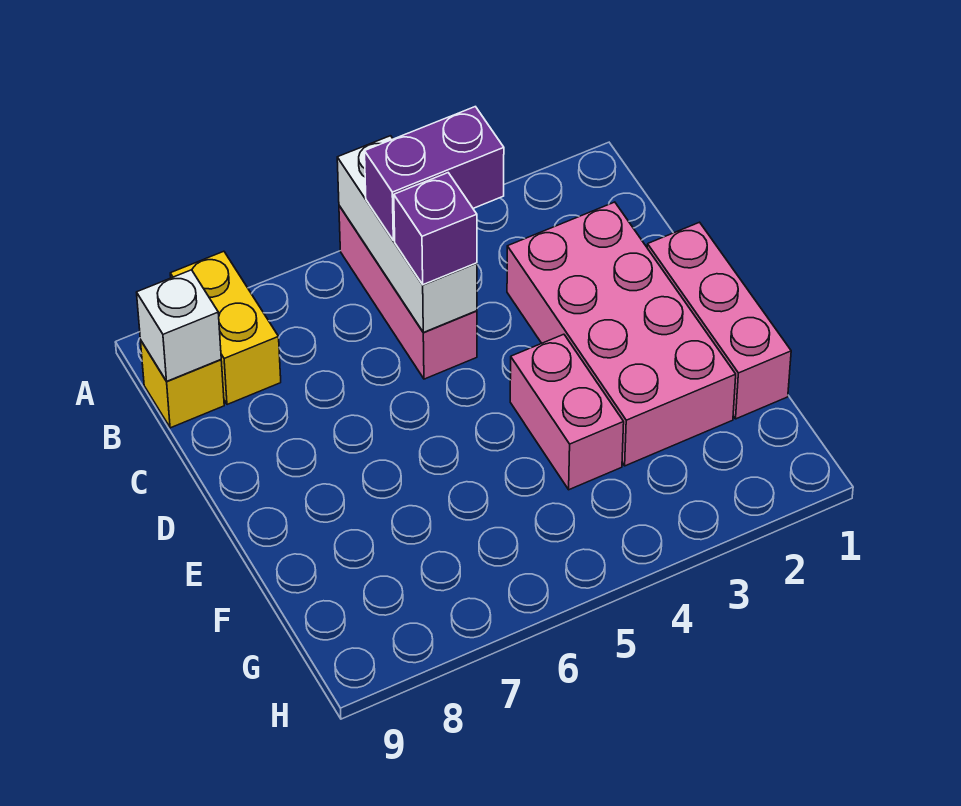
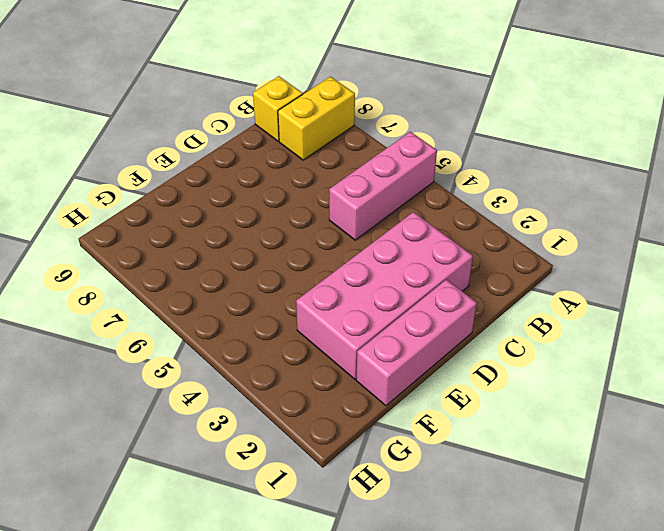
none -> pink brick E4:F4 level 1
none -> white brick A5:C5 level 2

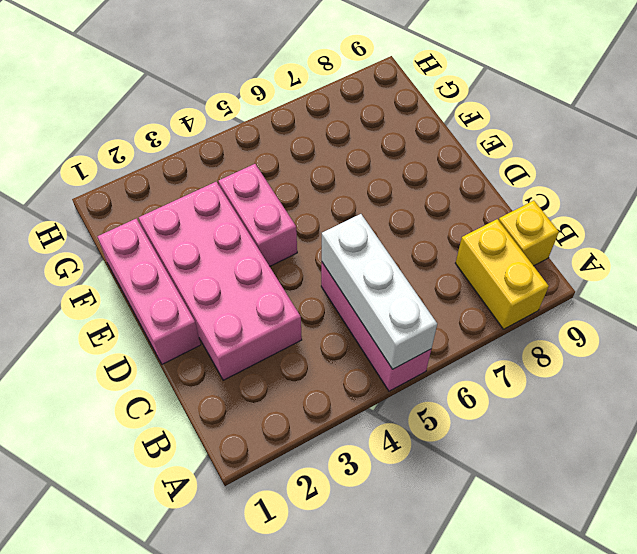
none -> white brick B9 level 2
none -> purple brick B4:B5 level 3

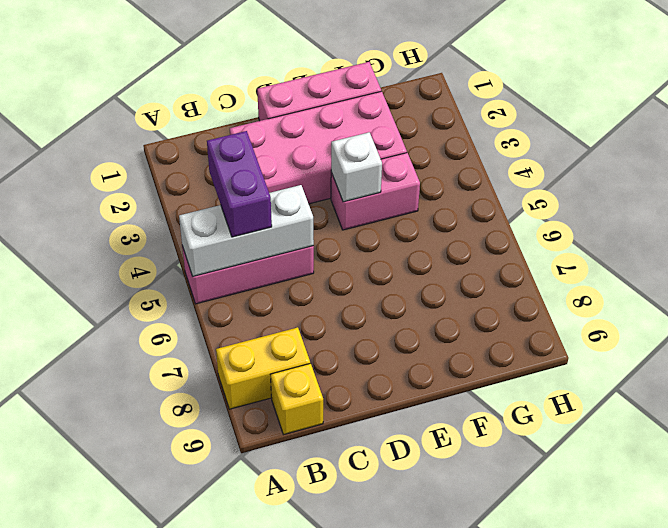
white brick E4 level 2 -> white brick B9 level 2
none -> purple brick C5 level 3

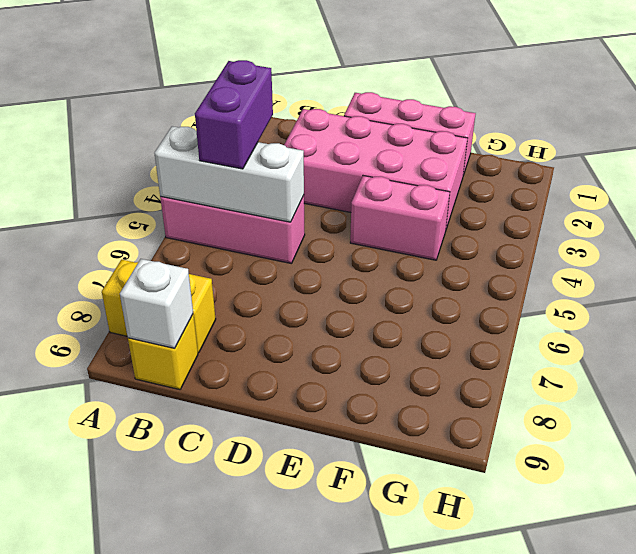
none -> purple brick C5 level 3

